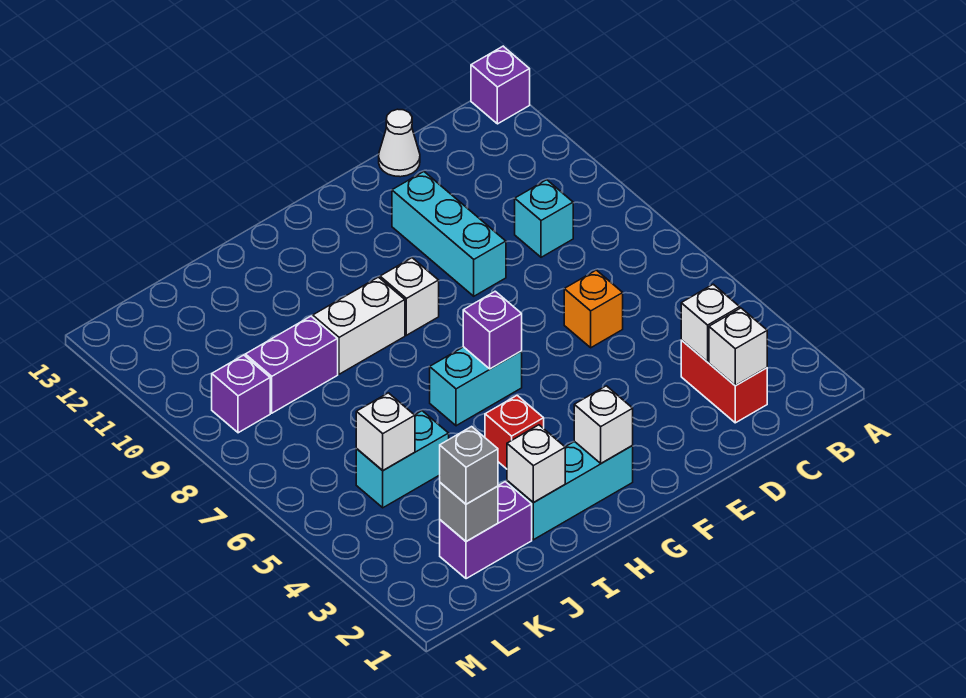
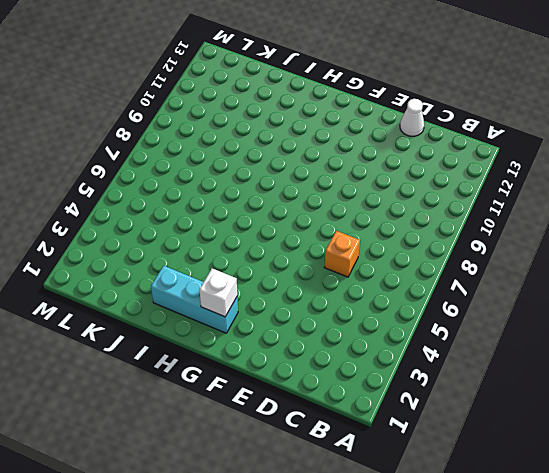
none -> purple brick A13 level 1
none -> red brick C2:C3 level 1
none -> cyan brick C9 level 1

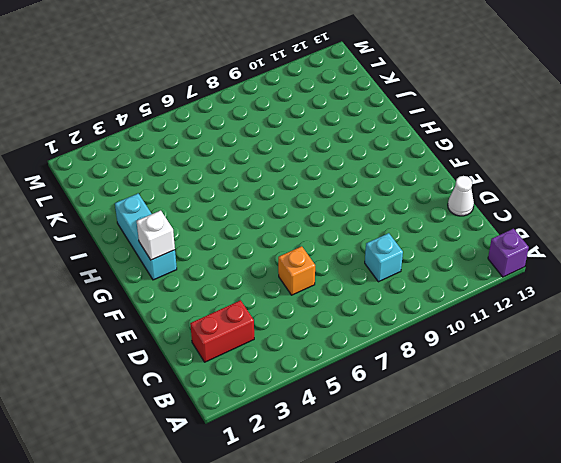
none -> cyan brick E9:E11 level 1
none -> cyan brick G6:H6 level 1
none -> white brick G9 level 1

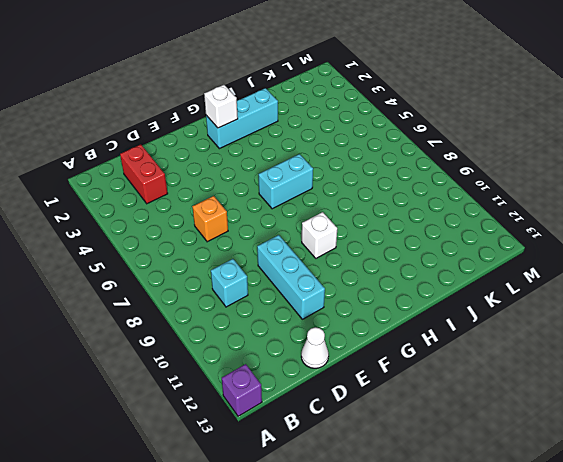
none -> red brick H4 level 1
none -> white brick H9:I9 level 1
none -> purple brick J2:K2 level 1

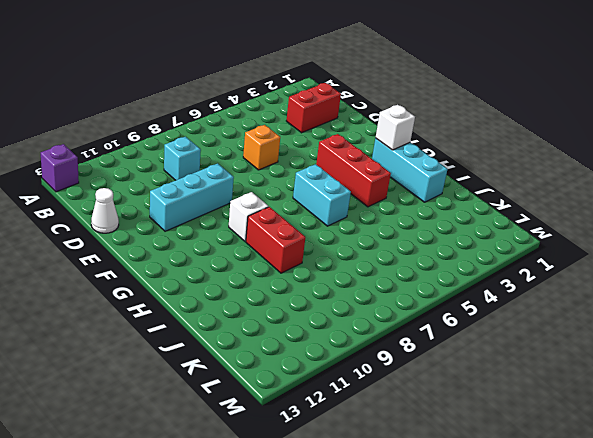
red brick F4:H4 level 1 -> red brick H4 level 1
red brick H9:I9 level 1 -> white brick H9:I9 level 1
none -> purple brick J2:K2 level 1
none -> cyan brick J5:K5 level 1
none -> purple brick J9:K9 level 1

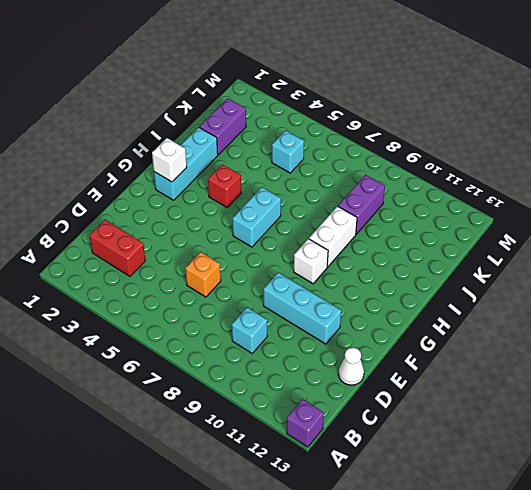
cyan brick K5 level 1 -> cyan brick J5:K5 level 1
none -> purple brick L9 level 1
none -> white brick C2 level 2
none -> white brick C3 level 2

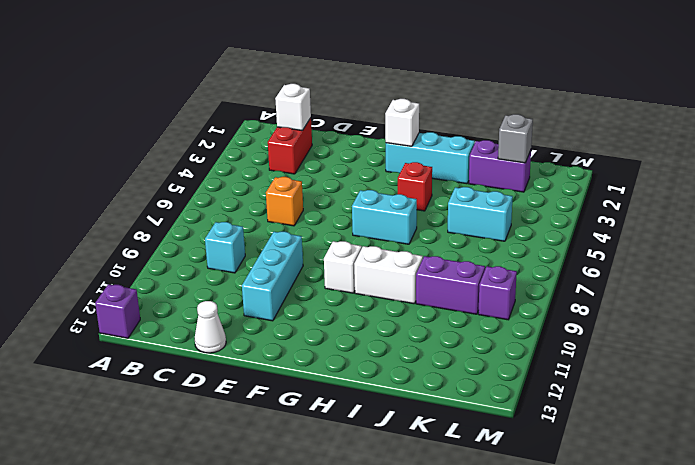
none -> white brick C3 level 2
none -> purple brick G6 level 2
none -> white brick I2 level 2

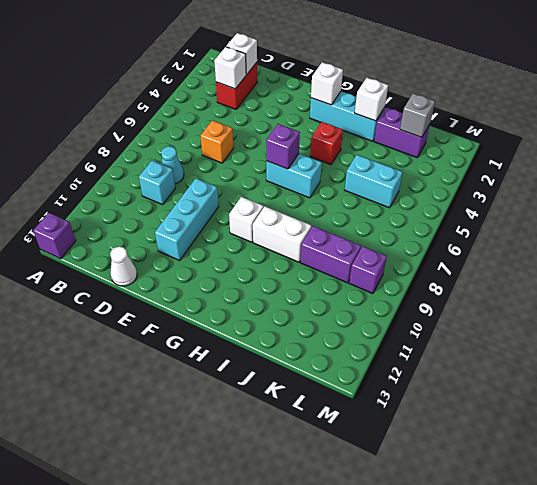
cyan cone C8 level 1 -> none
none -> white brick K5 level 2
none -> grey brick K2 level 3

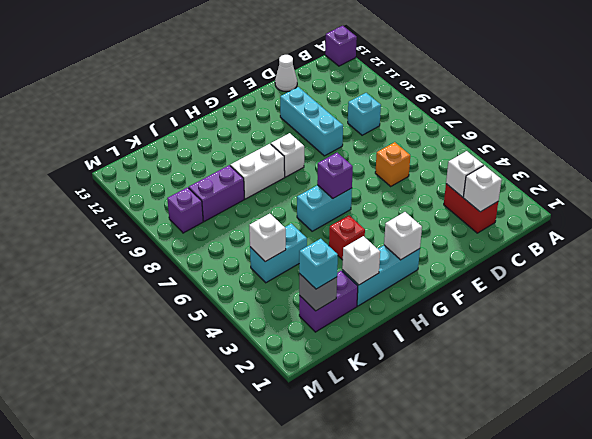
cyan brick K2 level 3 -> grey brick K2 level 3

